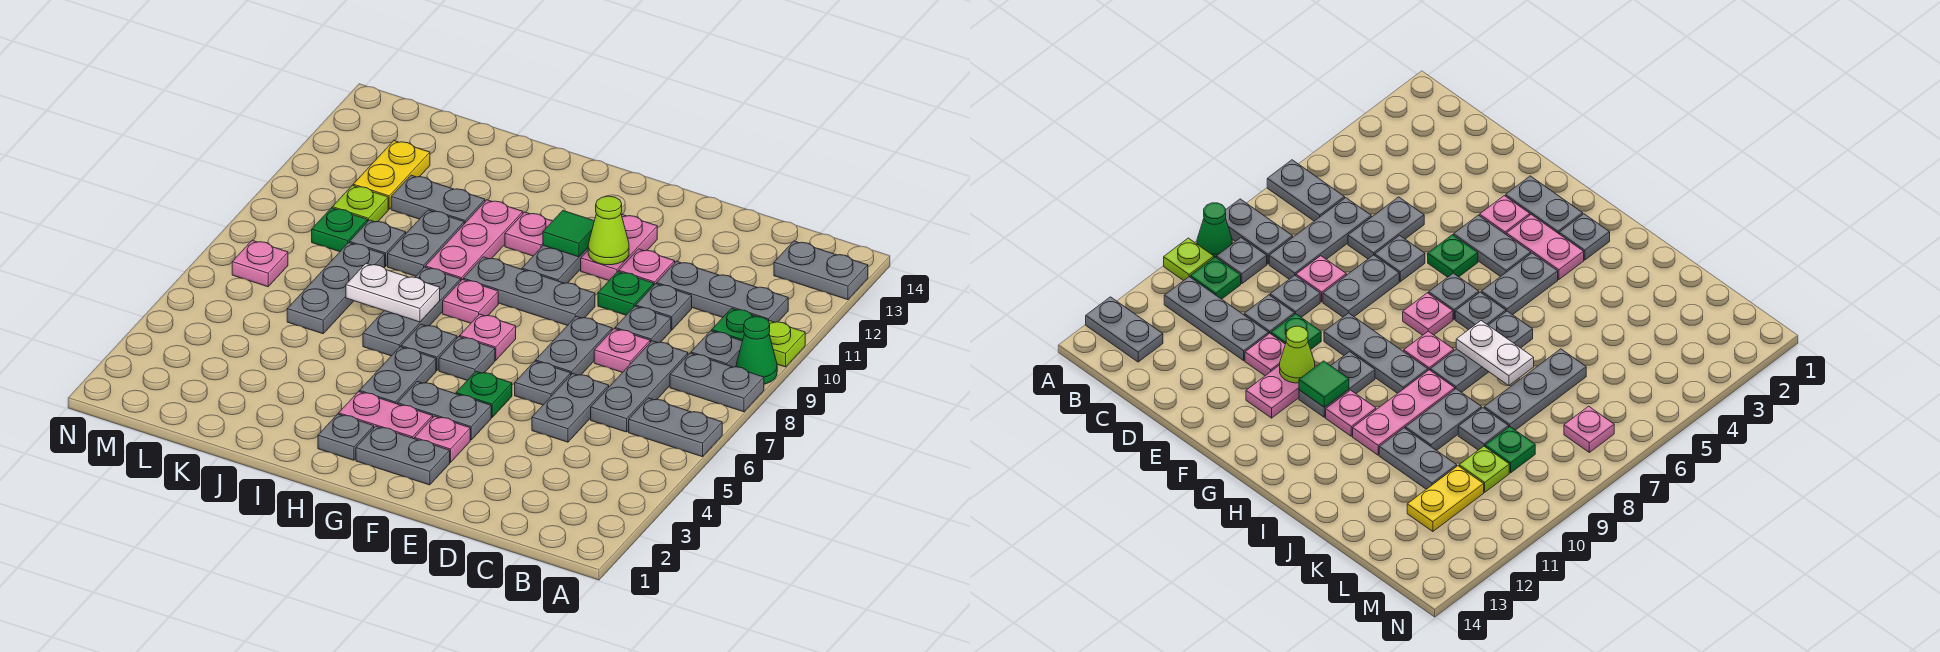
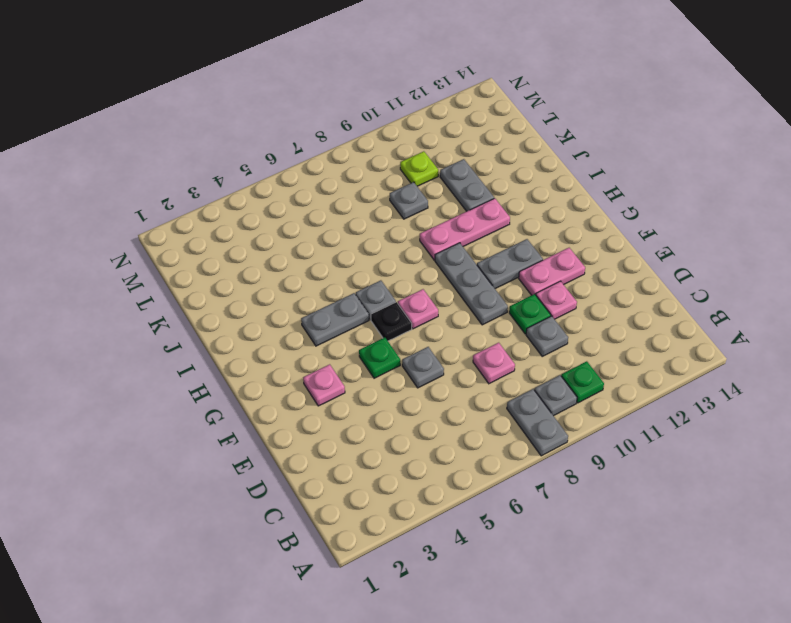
black plate G6 level 1 -> grey plate G6 level 1
none -> grey plate A6:B6 level 1
none -> green cone A9 level 1
none -> lime plate A10 level 1
none -> grey plate A13:B13 level 1

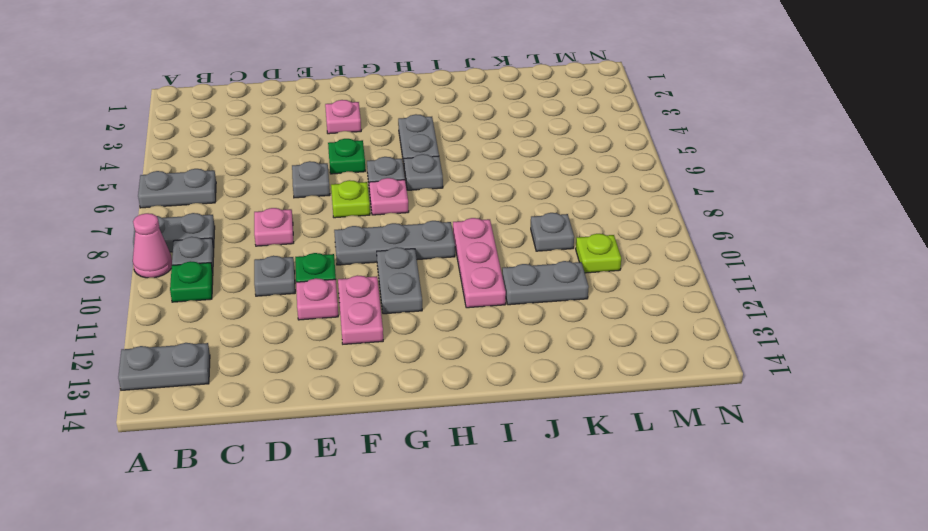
pink cone A9 level 1 -> green cone A9 level 1
lime plate F7 level 1 -> lime plate A10 level 1
none -> grey plate B11:D11 level 1
none -> grey plate C6:C8 level 1
none -> grey plate D5:D6 level 1
none -> grey plate D9 level 1

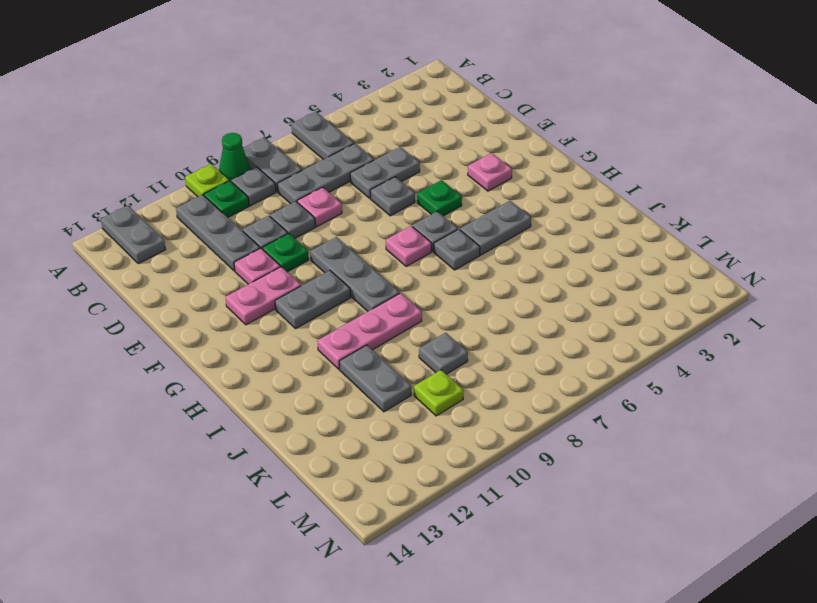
none -> grey plate E7:E8 level 1
none -> grey plate F2:G2 level 1
none -> grey plate F4:G4 level 1
none -> pink plate G3:H3 level 1

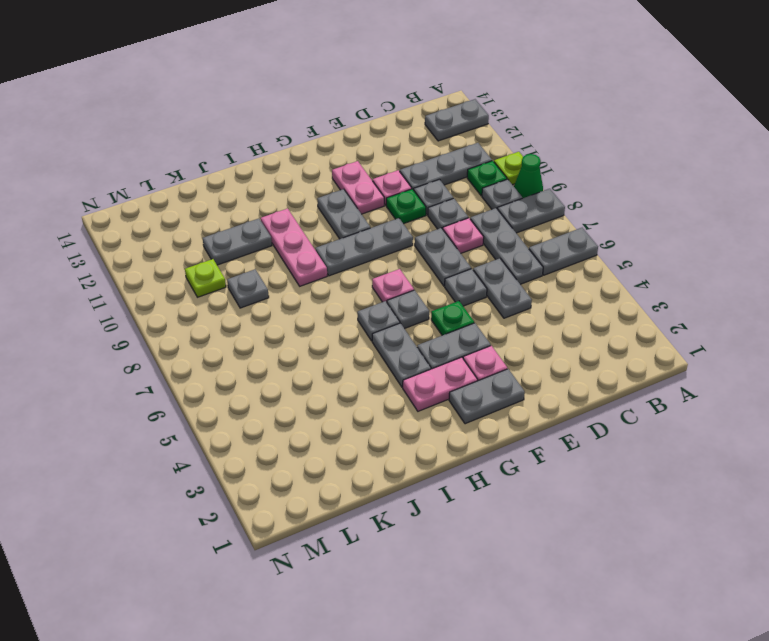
none -> grey plate H2 level 1
none -> pink plate H8 level 1
none -> pink plate H11 level 1
none -> grey plate I6:I8 level 1

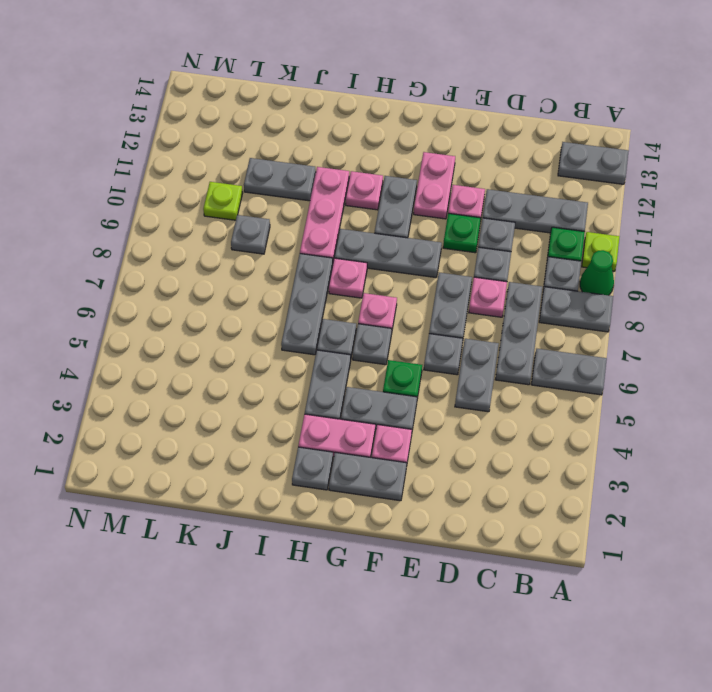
none -> grey plate J9:J10 level 1
none -> grey plate K6:K8 level 1
none -> green plate L9 level 1
none -> yellow plate L11:L12 level 1

